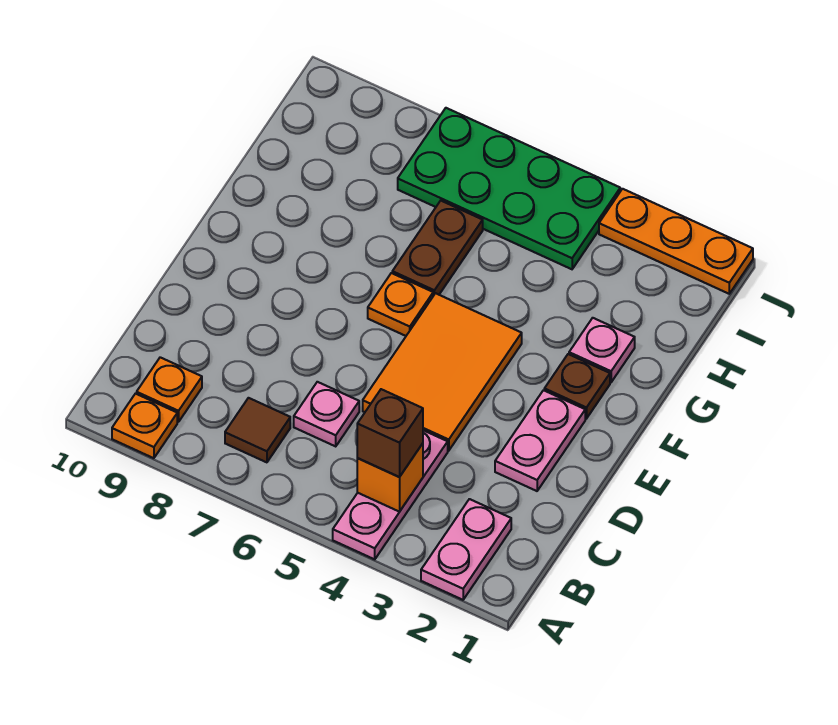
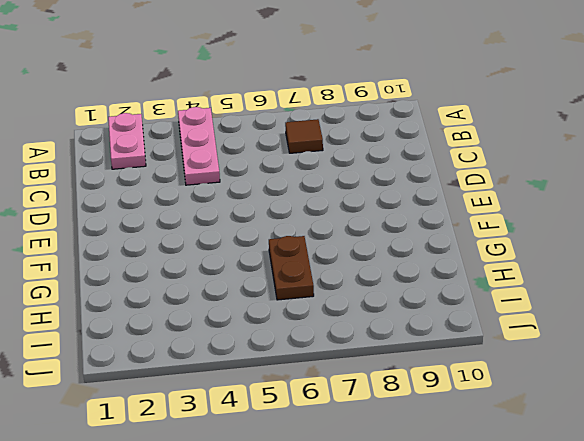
none -> orange plate A9 level 1
none -> orange plate B9 level 1
none -> pink plate C6 level 1

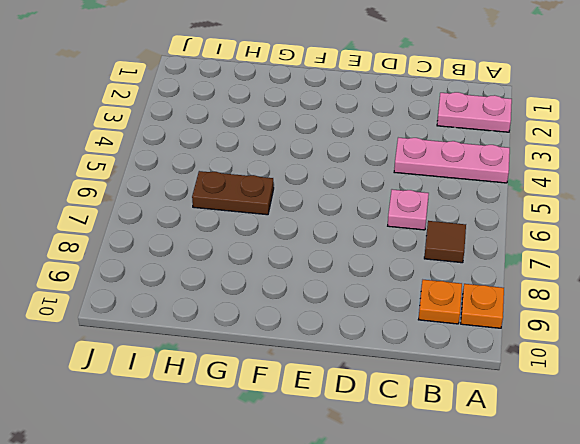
none -> pink plate D2:E2 level 1
none -> orange tile D4:F5 level 1
none -> brown plate F2 level 1

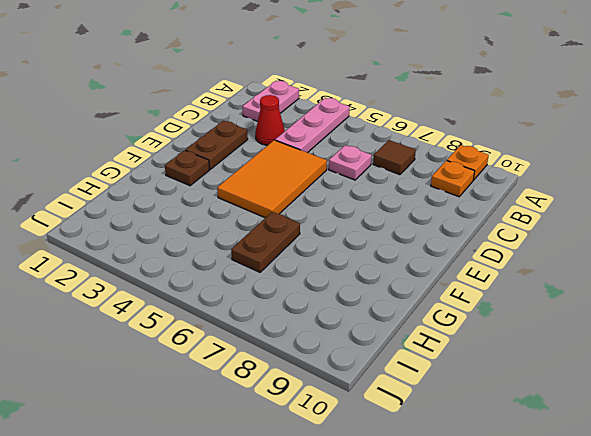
red cone C3 level 1 -> none
brown plate D2:E2 level 1 -> pink plate D2:E2 level 1
none -> orange plate F6 level 1
none -> pink plate G2 level 1
none -> green plate I4:J7 level 1

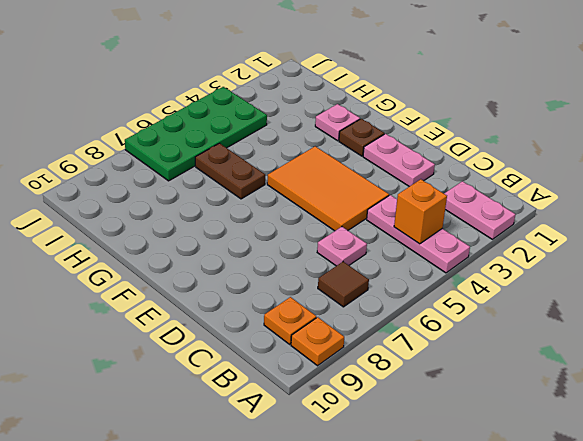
none -> orange plate F6 level 1
none -> orange plate J1:J3 level 1
none -> brown brick B4 level 3

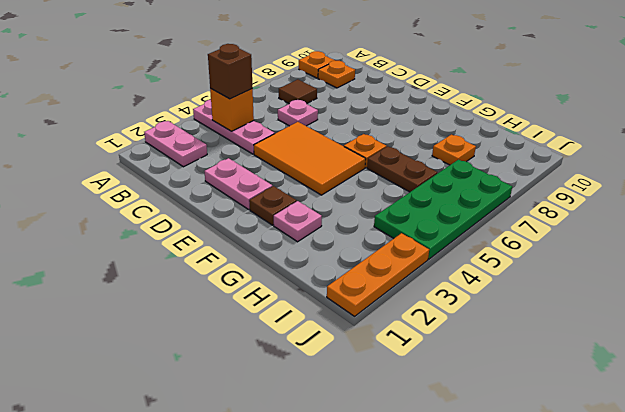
orange plate H8 level 1 -> none

